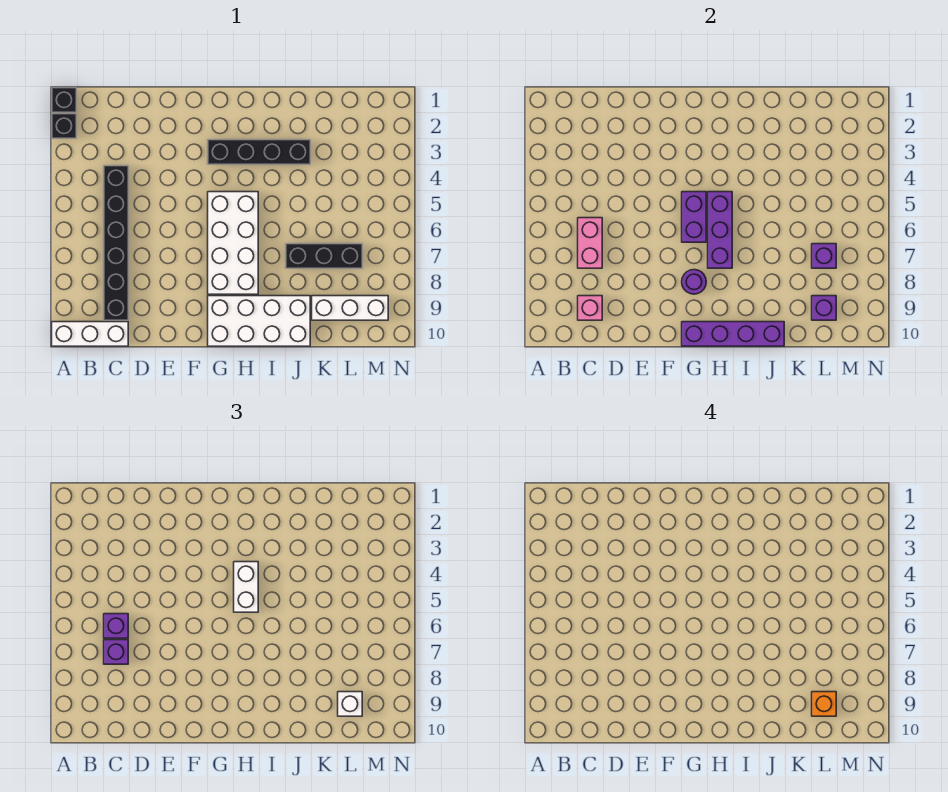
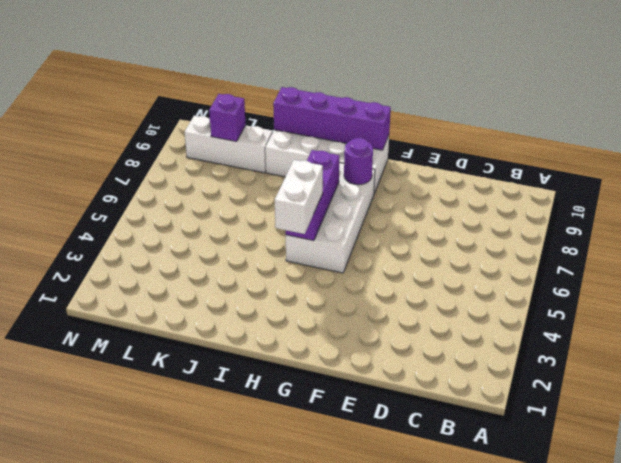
none -> black brick A1 level 1
none -> black brick A2 level 1
none -> white brick A10:C10 level 1

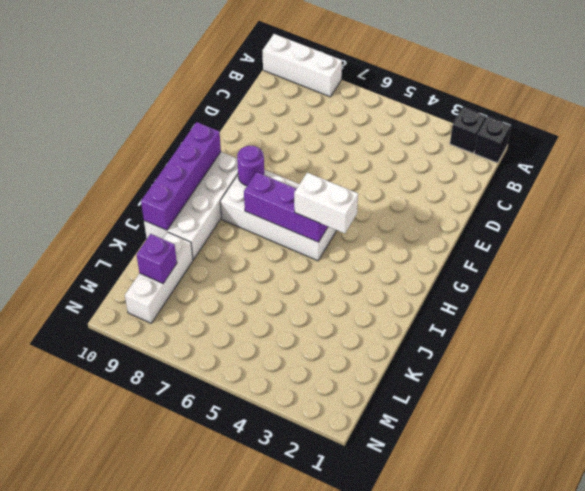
white brick A8:A10 level 1 -> white brick A10:C10 level 1
none -> black brick C4:C9 level 1
none -> black brick G3:J3 level 1
none -> black brick J7:L7 level 1

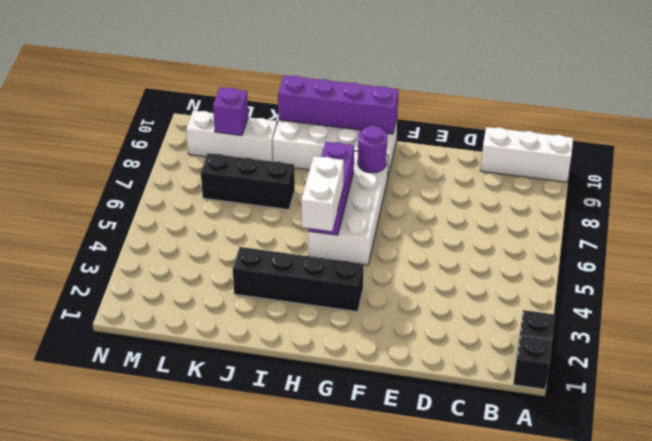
none -> black brick C4:C9 level 1
none -> pink brick C6:C7 level 2
none -> pink brick C9 level 2

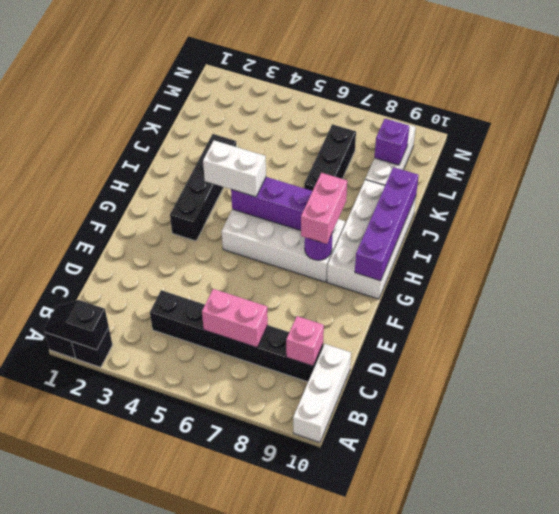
black slope A1:A2 level 2 top 2 -> none
pink brick G8:H8 level 3 -> none
none -> purple brick G5:G6 level 2
none -> purple brick L7 level 2
none -> purple brick C6 level 3

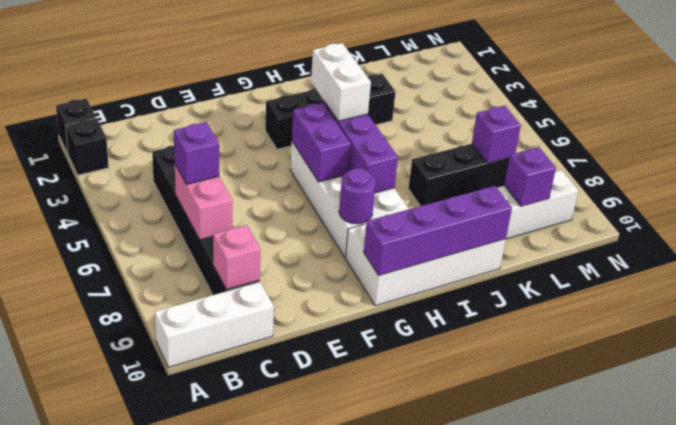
none -> purple brick C7 level 3
none -> white brick L9 level 3
none -> orange brick L9 level 4

